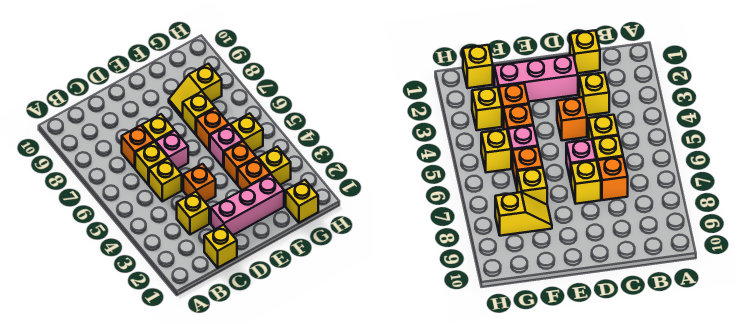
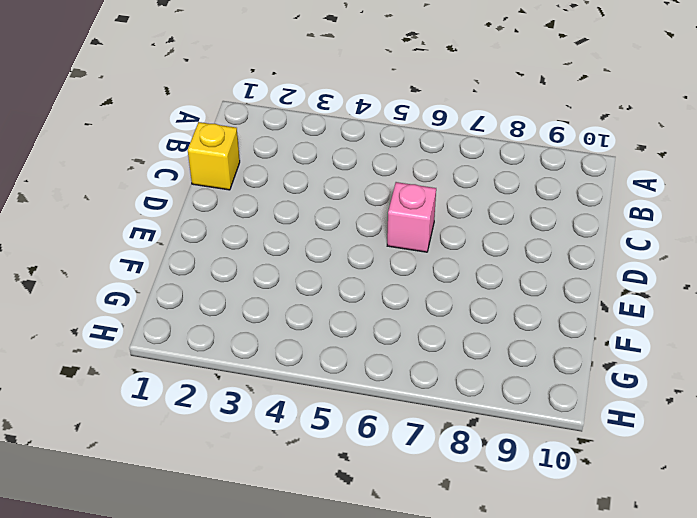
none -> yellow brick C3 level 1
none -> yellow brick C5 level 1
none -> yellow brick C6 level 1

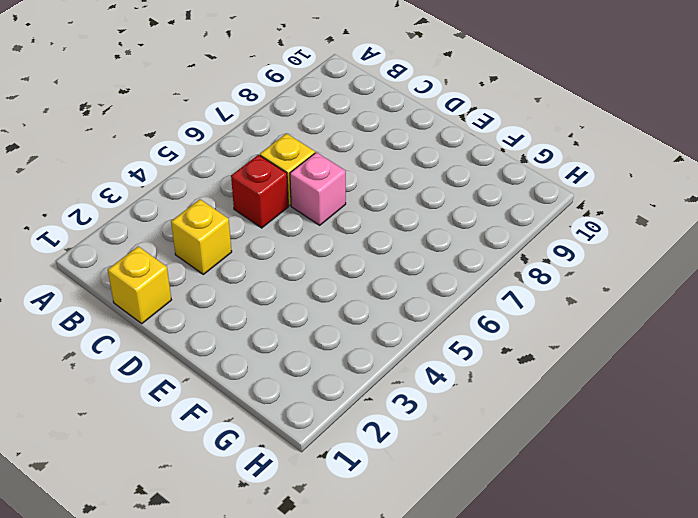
red brick C5 level 1 -> yellow brick C5 level 1
none -> orange brick C7 level 1
none -> pink brick D2:F2 level 1
none -> orange brick D4 level 1

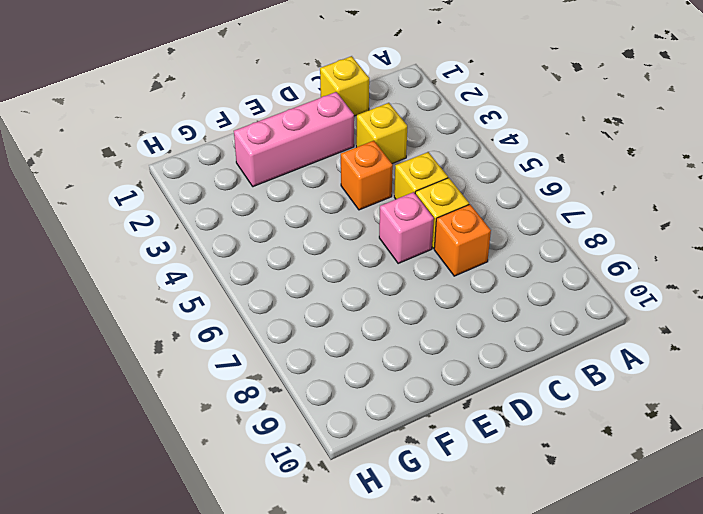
none -> yellow brick D7 level 1
none -> orange brick F3 level 1
none -> orange brick F4 level 1

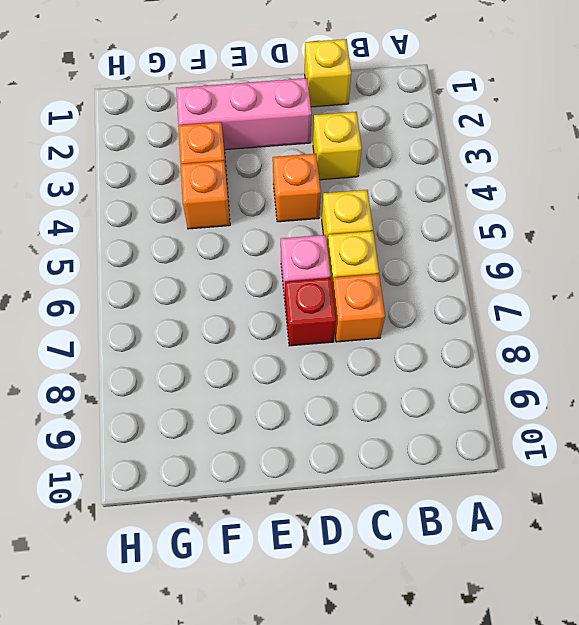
red brick D7 level 1 -> yellow brick D7 level 1
none -> pink brick F5 level 1
none -> orange brick F6 level 1
none -> yellow brick F7 level 1

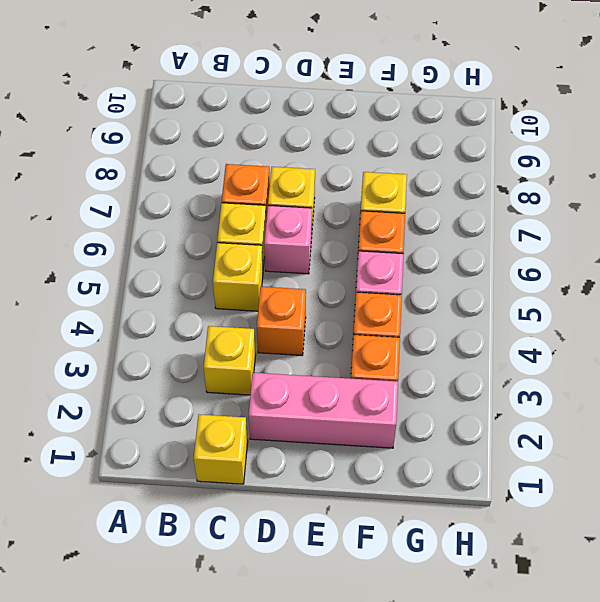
none -> yellow slope F8:G8 level 1 top G
none -> yellow brick G1 level 1
none -> yellow brick G3 level 1

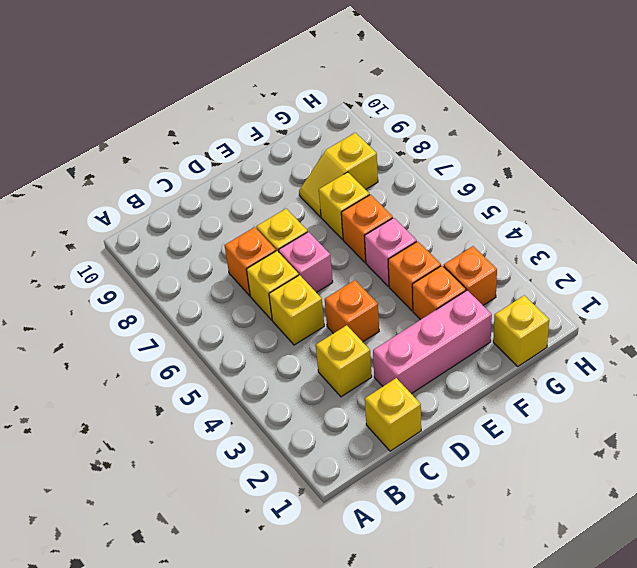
orange brick G3 level 1 -> yellow brick G3 level 1
none -> yellow brick G5 level 1

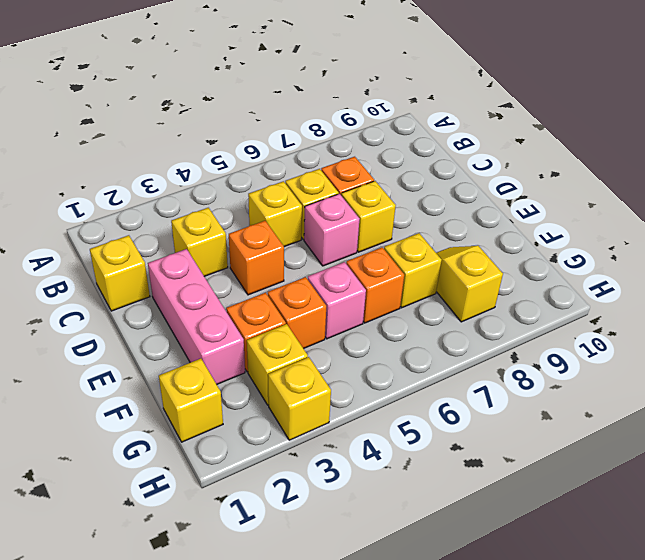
yellow brick H3 level 1 -> yellow brick G5 level 1

